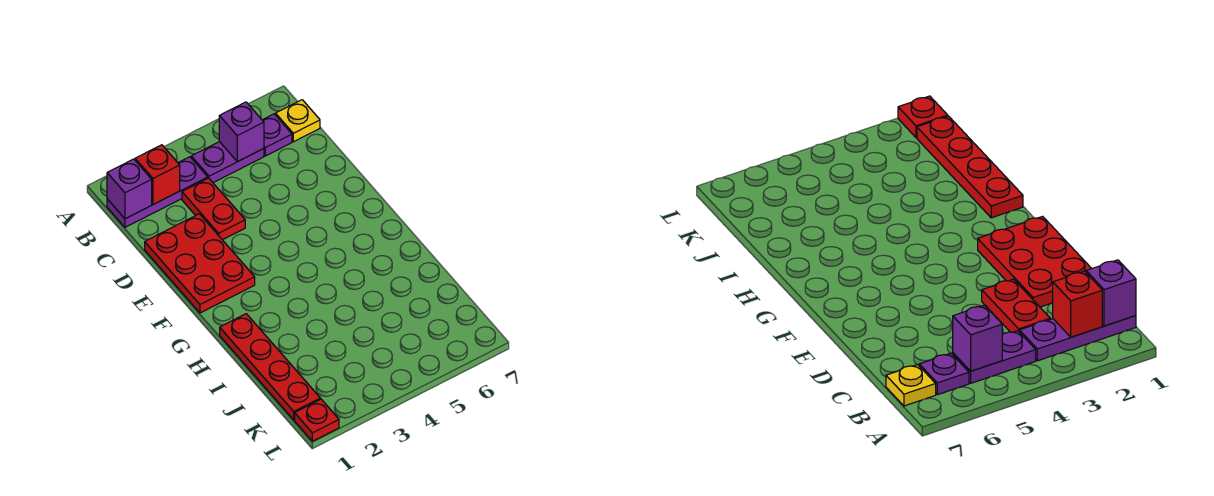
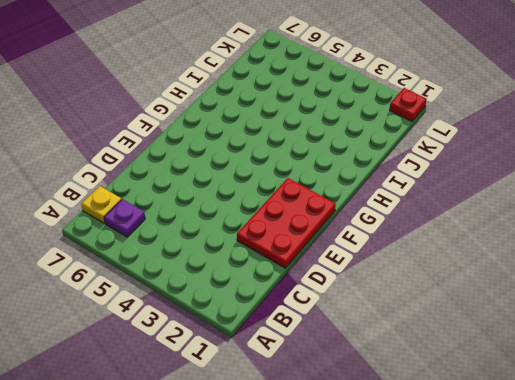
none -> purple plate B1:B3 level 1
none -> purple plate B4:B5 level 1

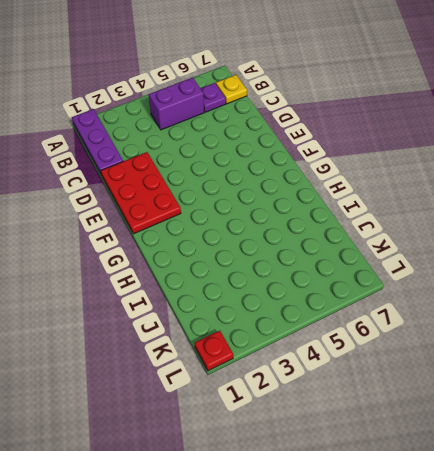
purple plate A1:C1 level 1 -> purple plate B1:B3 level 1
purple brick B4:B5 level 1 -> purple plate B4:B5 level 1
none -> red plate C3:D3 level 1
none -> red plate H1:K1 level 1

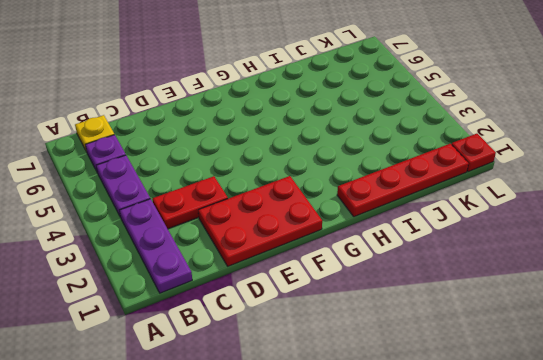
none -> purple brick B1 level 2
none -> red brick B2 level 2

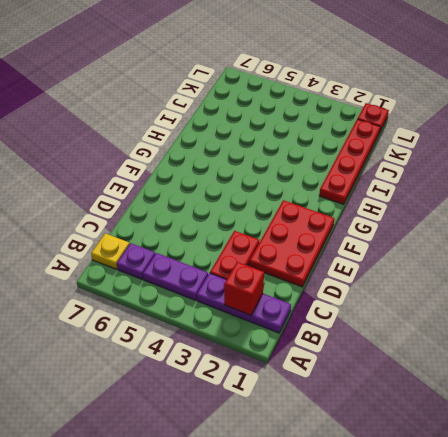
none -> purple brick B1 level 2
none -> purple brick B5 level 2

